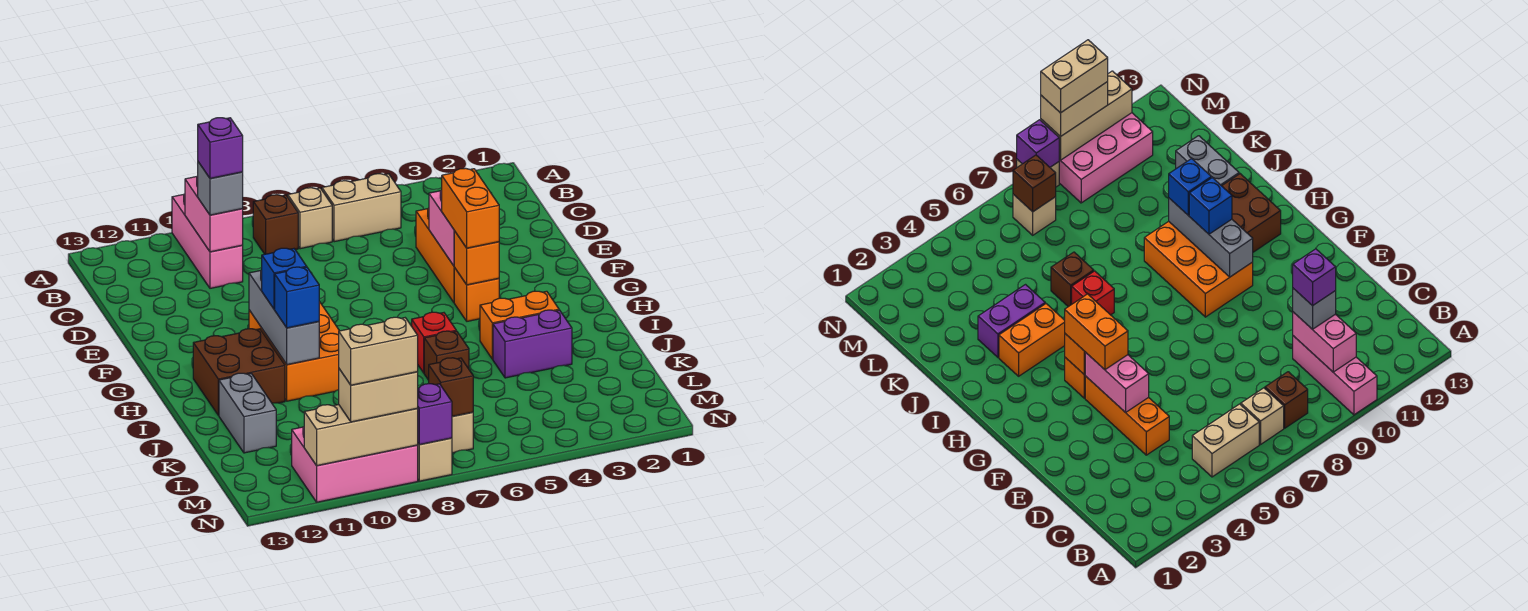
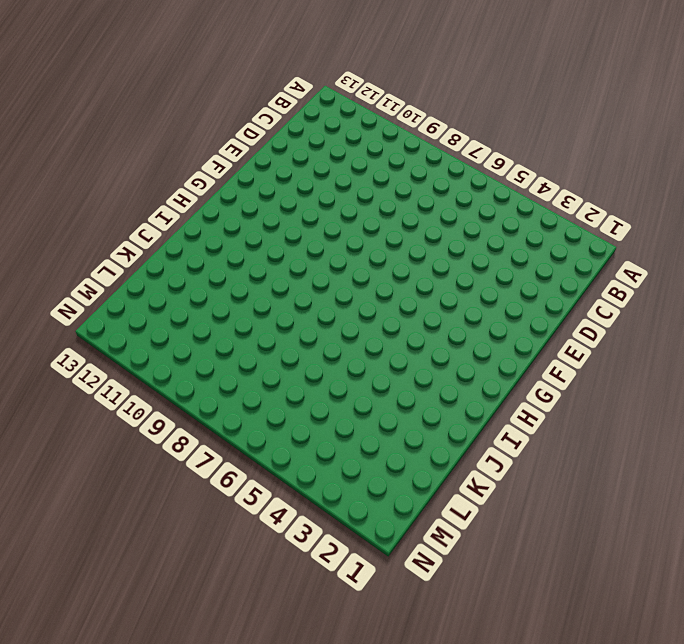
none -> pink brick A10:C10 level 1
none -> tan brick B5:B6 level 1
none -> tan brick B7 level 1
none -> brown brick B8 level 1

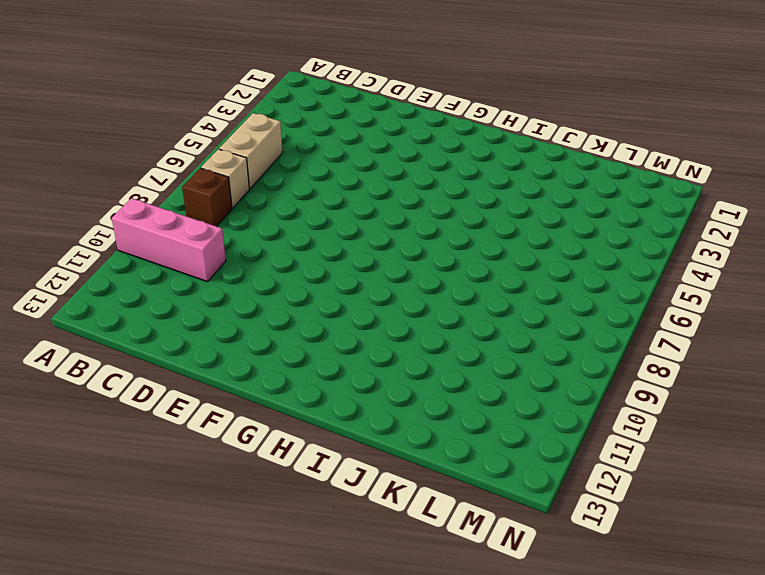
none -> orange brick D4:F4 level 1
none -> orange brick G4 level 1
none -> orange brick G9:I10 level 1
none -> brown brick H11:I12 level 1

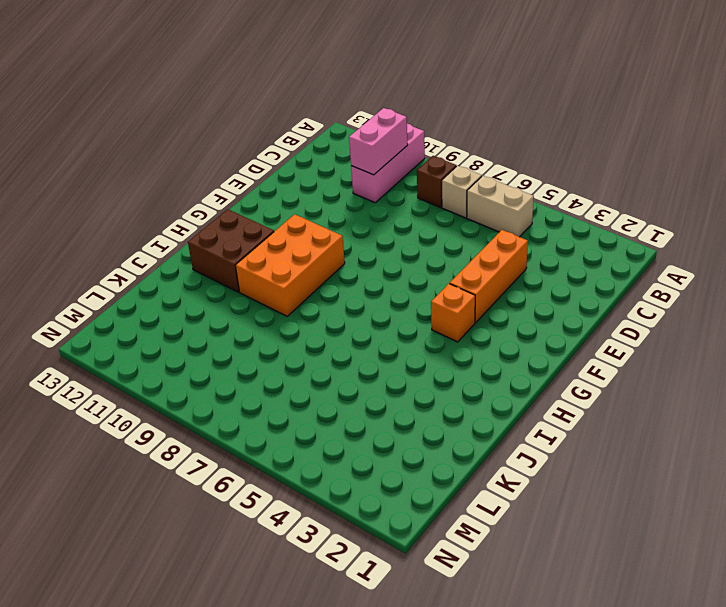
none -> orange brick I3:I4 level 1
none -> red brick I6 level 1
none -> purple brick J3:J4 level 1
none -> brown brick J6 level 1

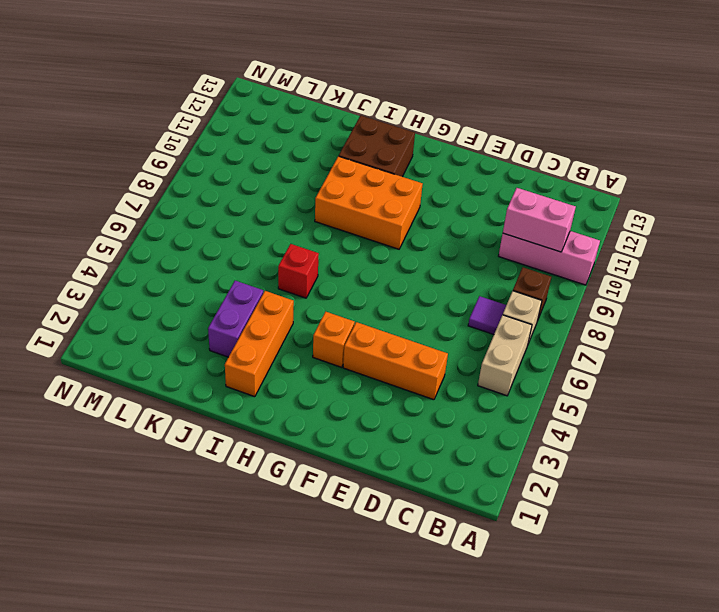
purple tile C7 level 1 -> none
orange brick I2:I4 level 1 -> orange brick I3:I4 level 1
none -> brown brick J6 level 1
none -> grey brick J12:K12 level 1
none -> tan brick M7 level 1
none -> pink brick M9:N11 level 1

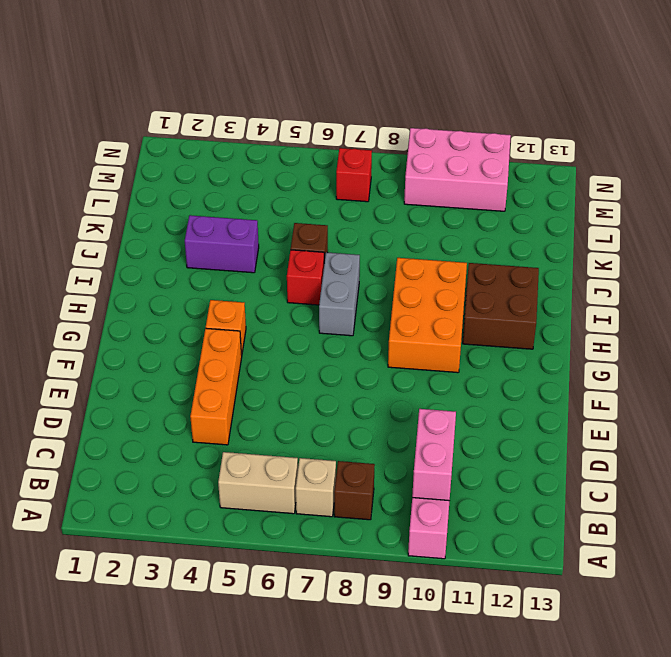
grey brick H7:I7 level 1 -> grey brick J12:K12 level 1
red brick M7 level 1 -> tan brick M7 level 1
none -> orange brick I3:I4 level 1
none -> tan brick N8 level 1
none -> pink brick E4:F4 level 2
none -> orange brick G4 level 2

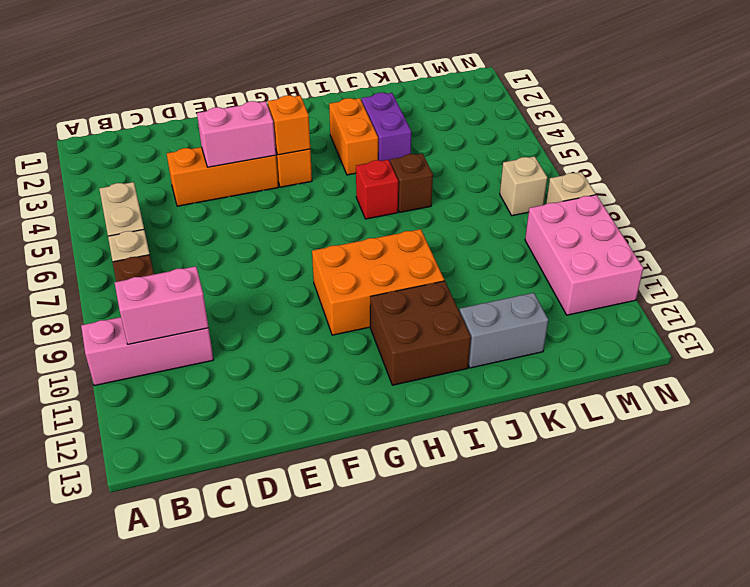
none -> grey brick G10:I10 level 2
none -> brown brick M7 level 2
none -> purple brick N8 level 2
none -> tan brick N9:N11 level 2

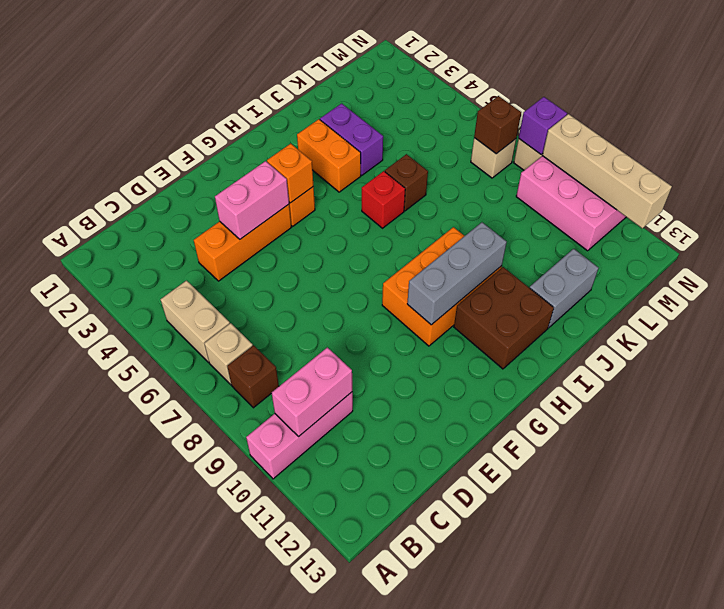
tan brick N9:N12 level 2 -> tan brick N9:N11 level 2
none -> grey brick C10 level 3
none -> orange brick F4:G4 level 3
none -> blue brick H10 level 3
none -> blue brick I10 level 3

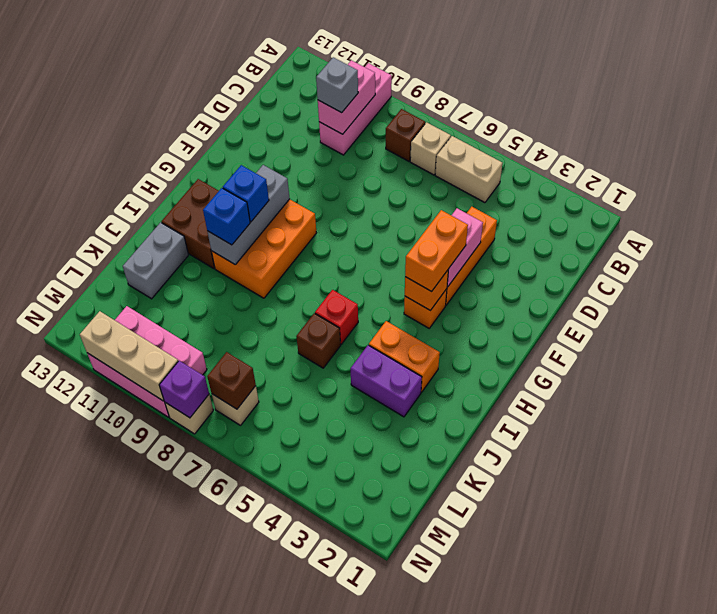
none -> tan brick N9:N10 level 3
none -> purple brick C10 level 4
none -> tan brick N9:N10 level 4

